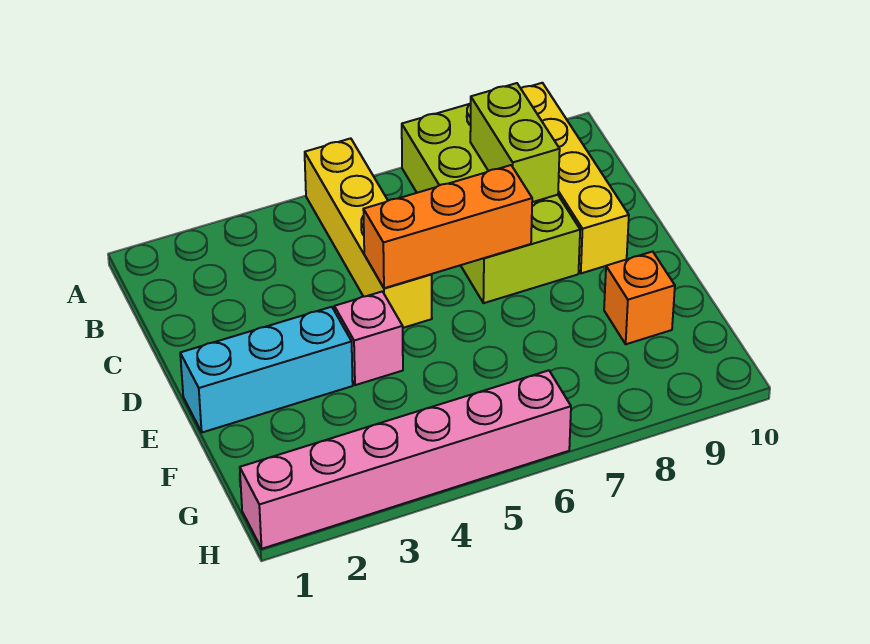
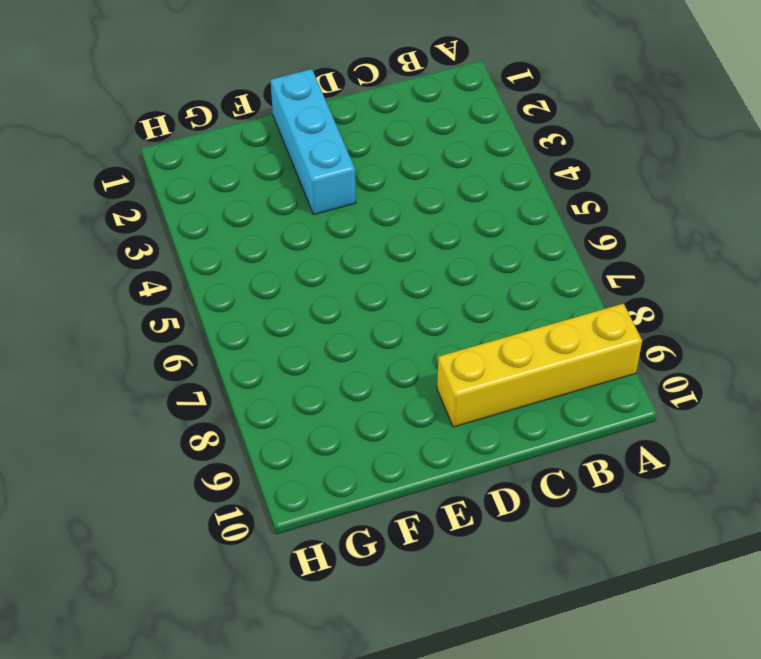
none -> yellow brick A5:D5 level 1
none -> lime brick A7:D8 level 1

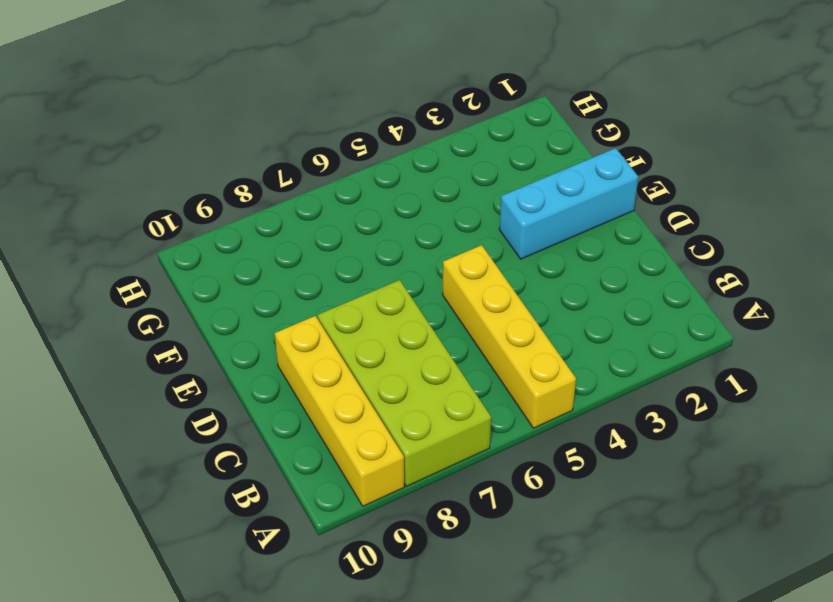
none -> pink brick E4 level 1
none -> orange brick F9 level 1

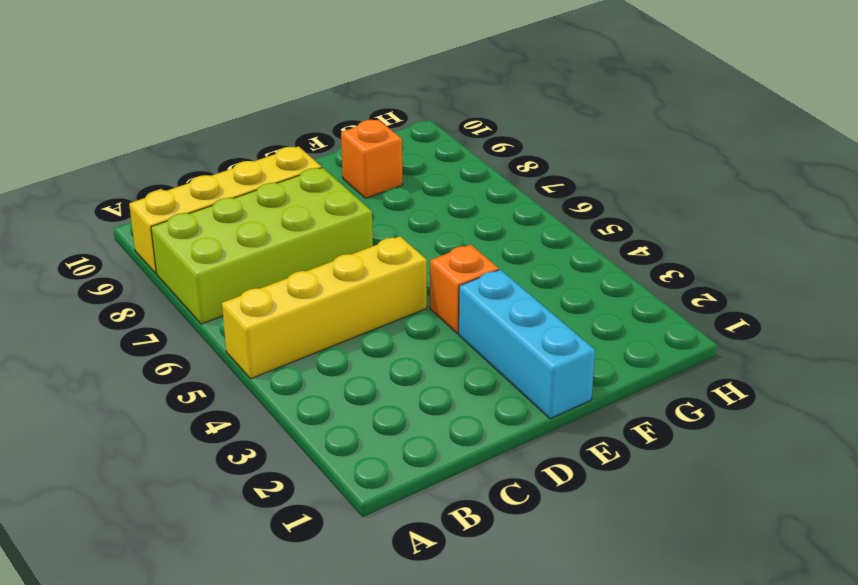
orange brick E4 level 1 -> pink brick E4 level 1
none -> pink brick H1:H6 level 1
none -> lime brick B8:C8 level 2

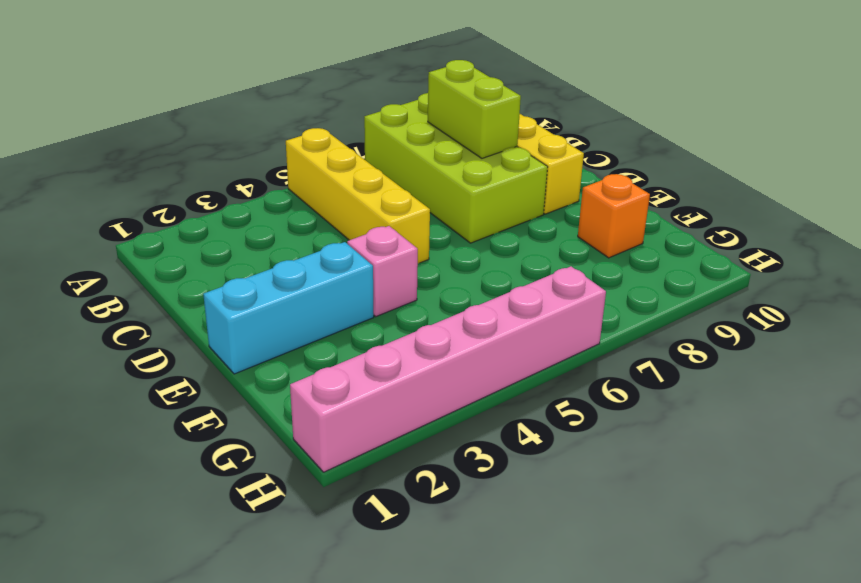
none -> orange brick D5:D7 level 2

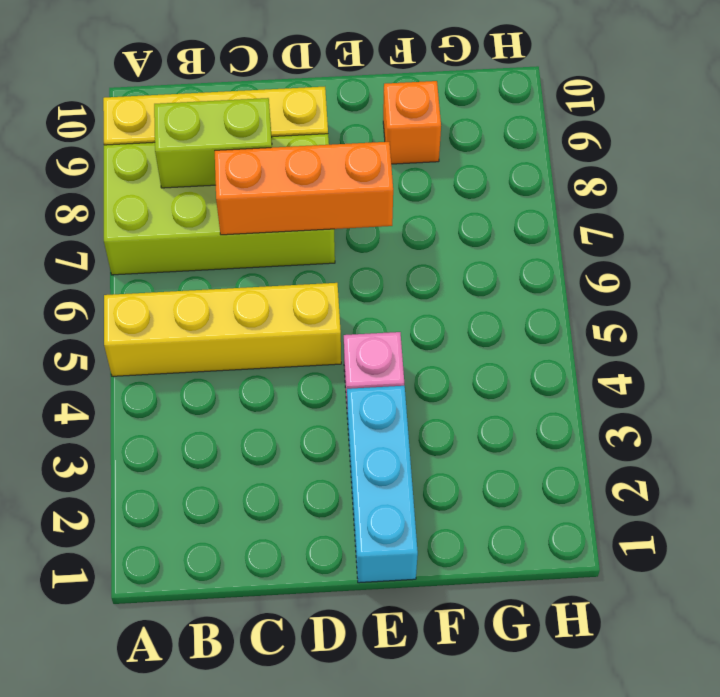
orange brick C7:E7 level 2 -> orange brick D5:D7 level 2
none -> pink brick H1:H6 level 1

